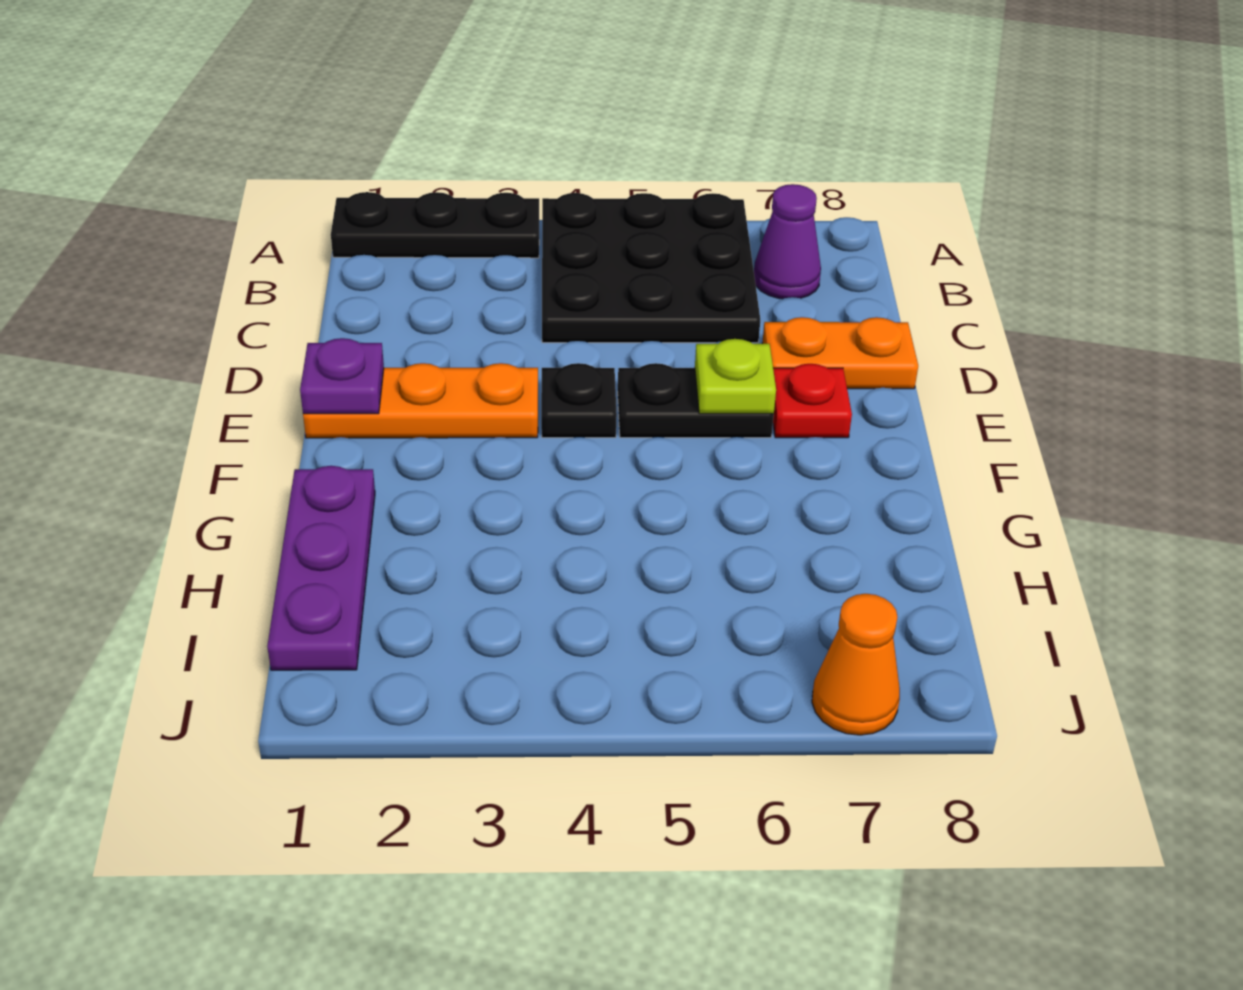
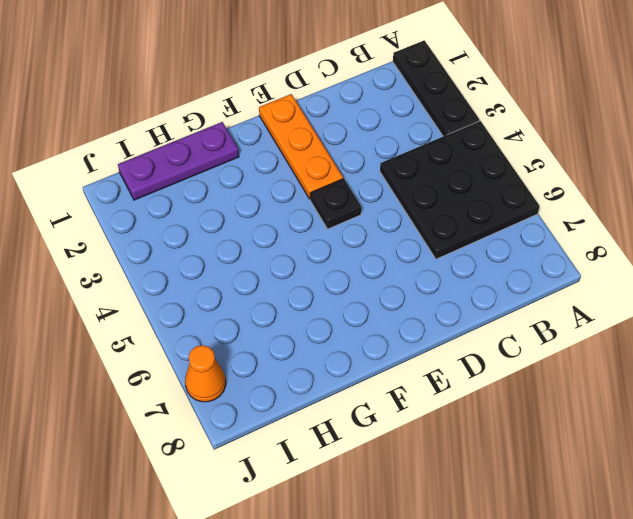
none -> purple cone B7 level 1
none -> orange plate D7:D8 level 1
none -> black plate E5:E6 level 1

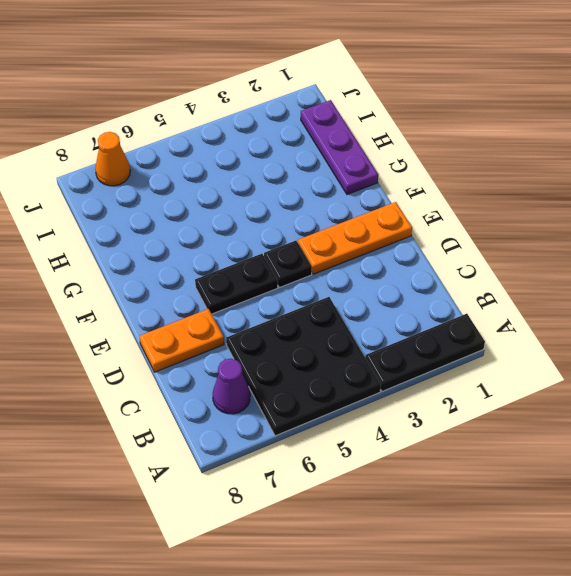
none -> red plate E7 level 1
none -> purple plate E1 level 2
none -> lime plate E6 level 2

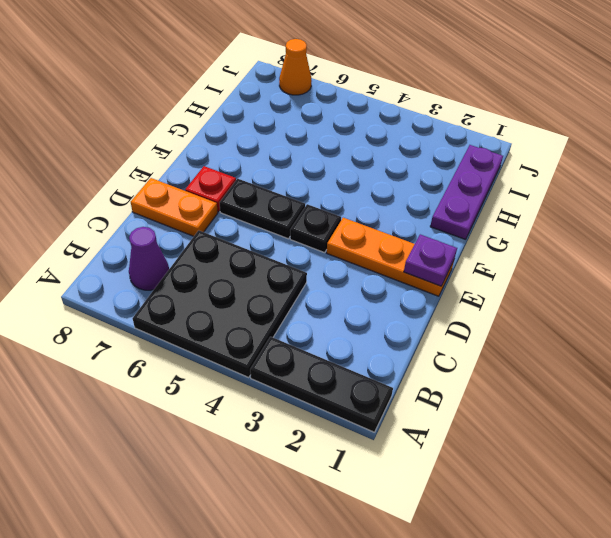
none -> lime plate E6 level 2

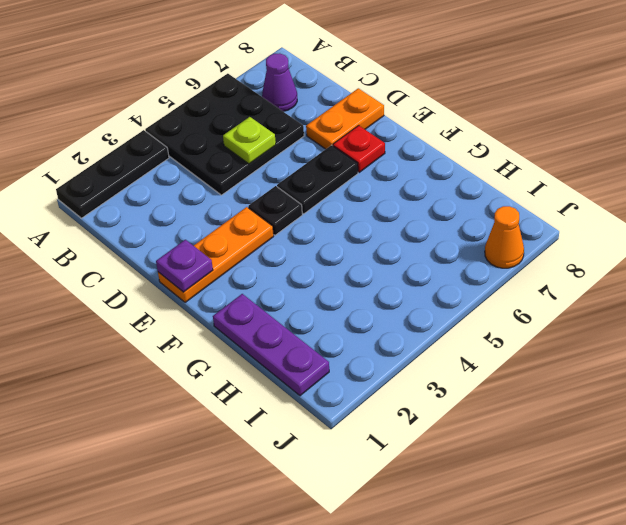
lime plate C5 level 2 -> lime plate E6 level 2

